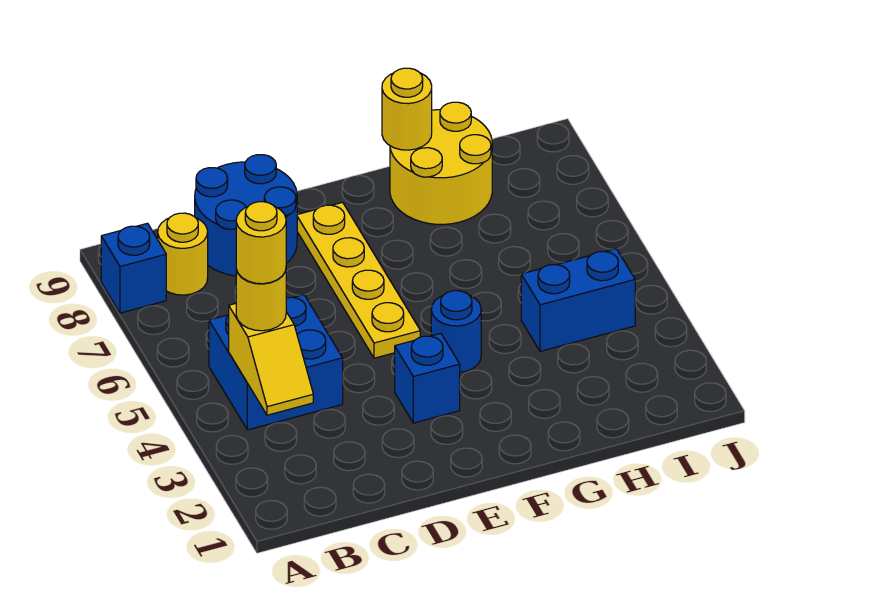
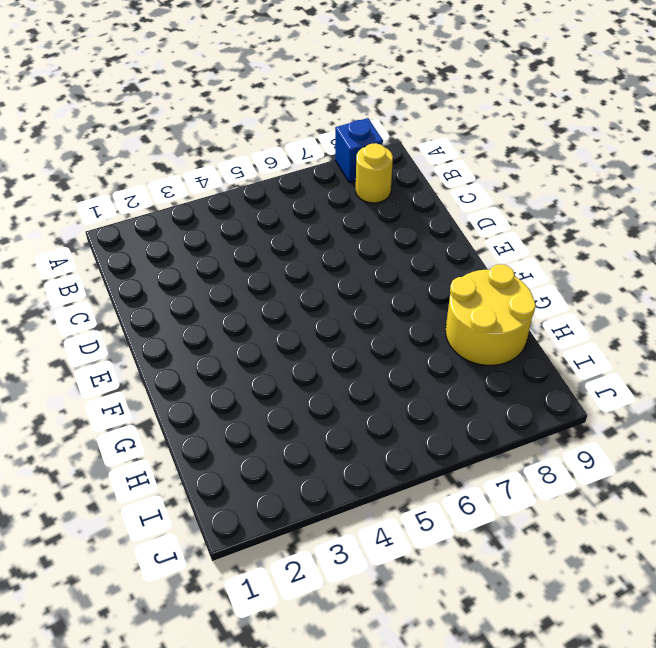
none -> blue brick B4:C5 level 1
none -> blue round brick C8:D9 level 1
none -> blue brick E3 level 1

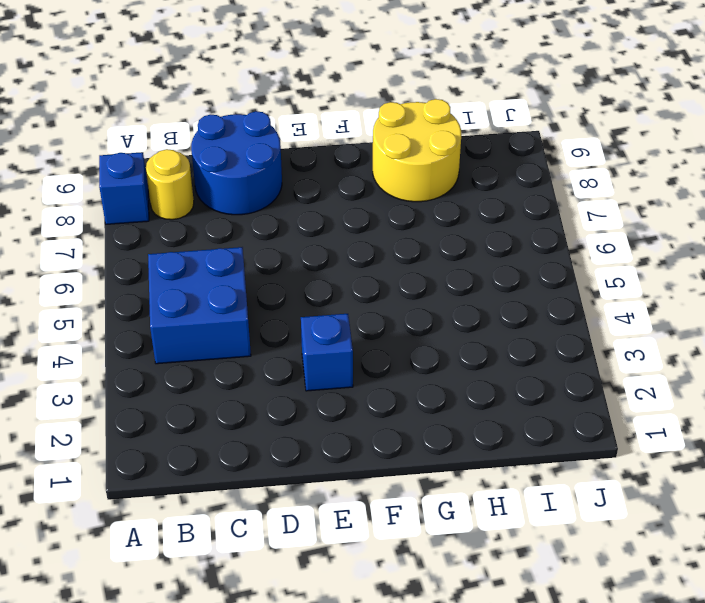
none -> yellow plate E5:E8 level 1
none -> blue round brick F4 level 1
none -> blue brick H4:I4 level 1

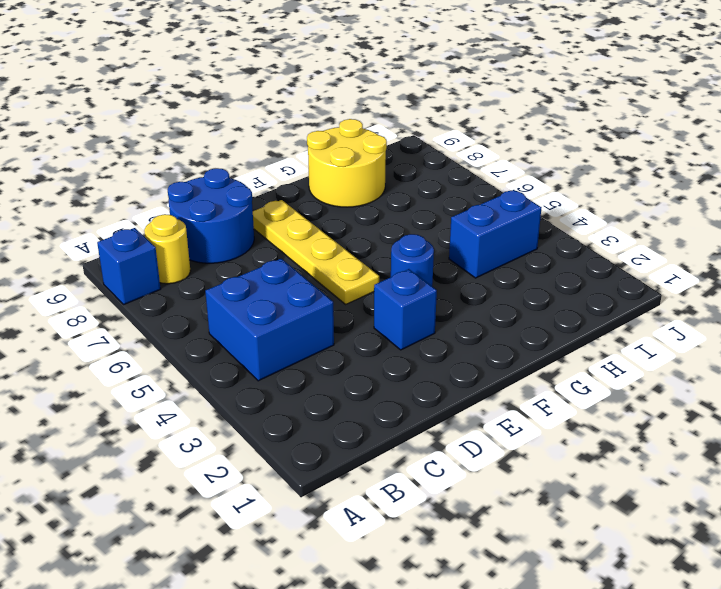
none -> yellow slope B3:B4 level 2 top 4
none -> yellow round brick G9 level 2
none -> yellow round brick B4 level 3

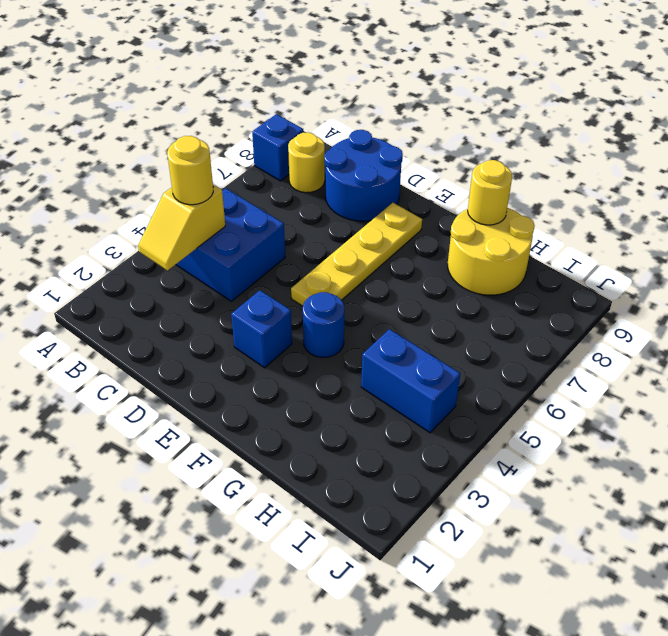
none -> yellow round brick B4 level 4

